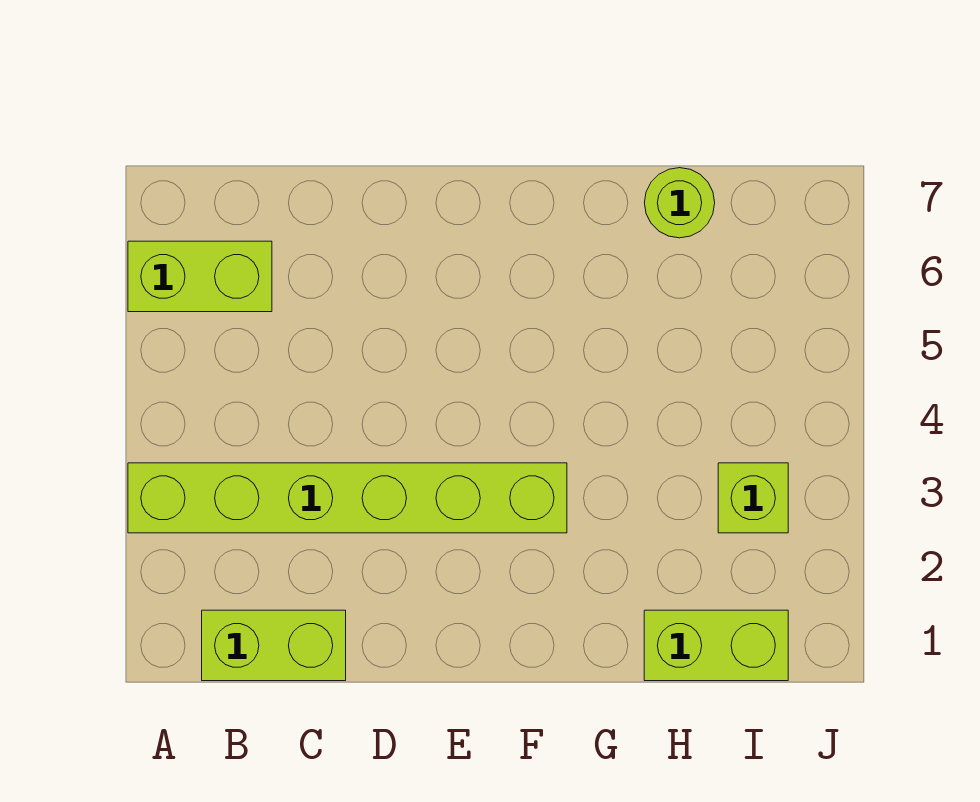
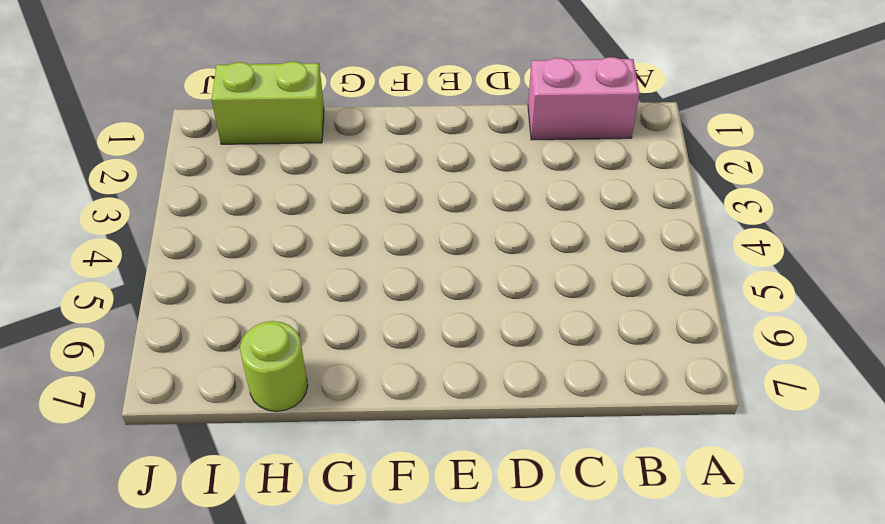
pink brick B1:C1 level 1 -> lime brick B1:C1 level 1
none -> lime brick A3:F3 level 1
none -> lime brick A6:B6 level 1

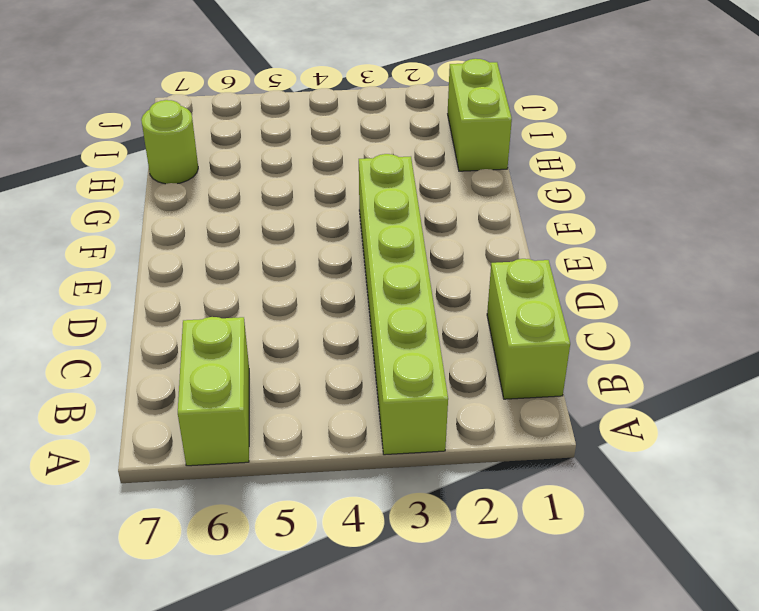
none -> lime brick I3 level 1

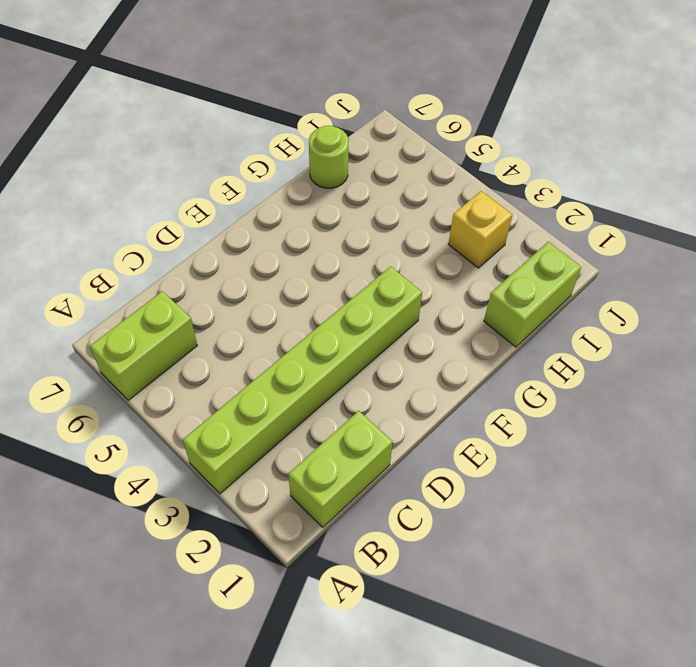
yellow brick I3 level 1 -> lime brick I3 level 1

